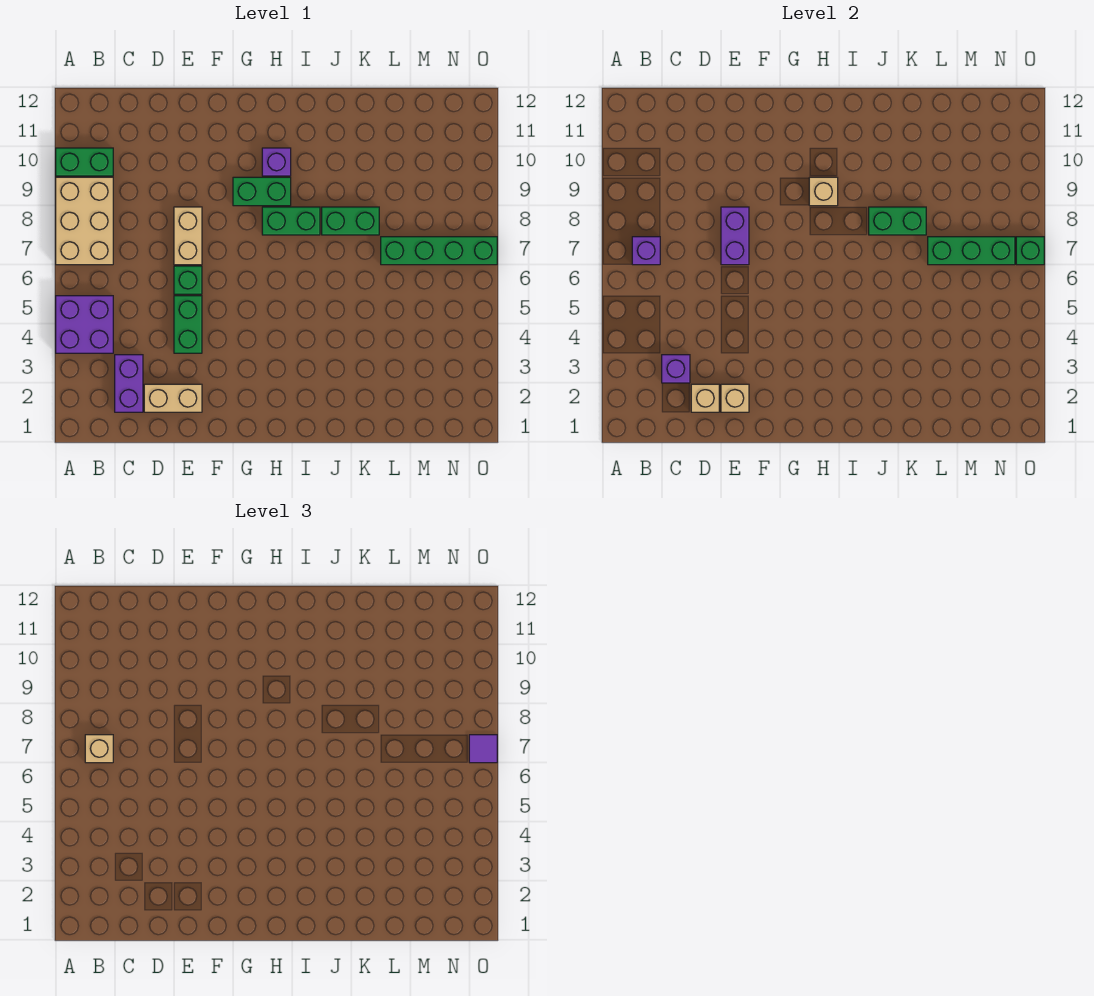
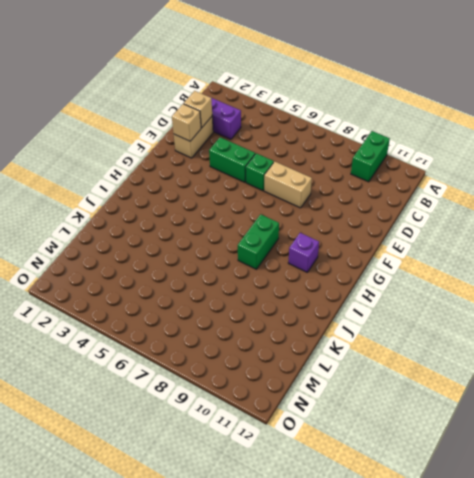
none -> purple brick A4:B5 level 1
none -> tan brick A7:B9 level 1
none -> green brick G9:H9 level 1

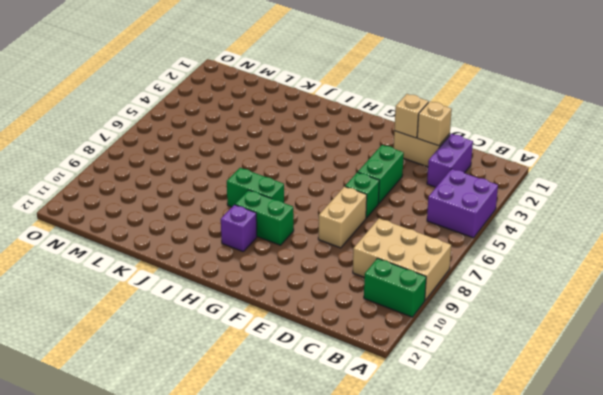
tan brick A8:C9 level 1 -> tan brick A7:B9 level 1
none -> green brick J8:K8 level 1
none -> green brick L7:O7 level 1
none -> purple brick B7 level 2

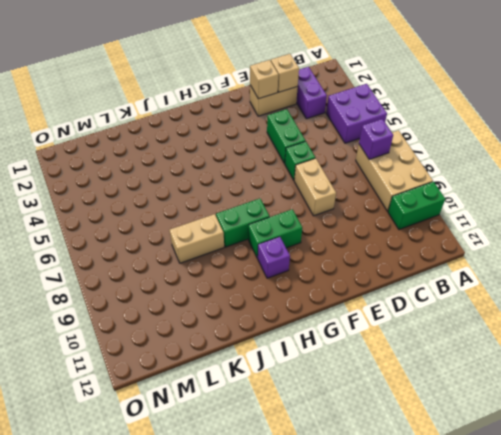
tan brick J8:K8 level 1 -> green brick J8:K8 level 1
none -> green brick L7:O7 level 1
none -> purple brick C3 level 2
none -> purple brick E7:E8 level 2

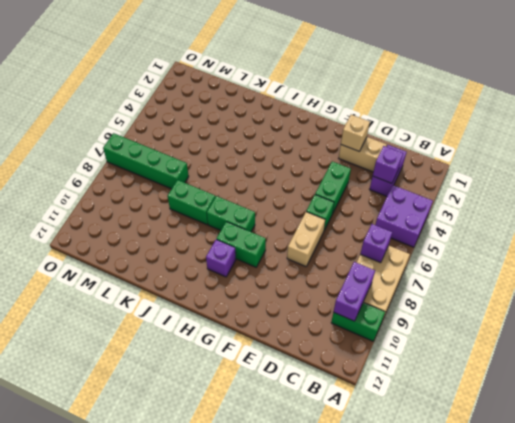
purple brick B9:B10 level 2 -> purple brick E7:E8 level 2
none -> tan brick D2 level 2
none -> tan brick H9 level 2
none -> green brick J8:K8 level 2

